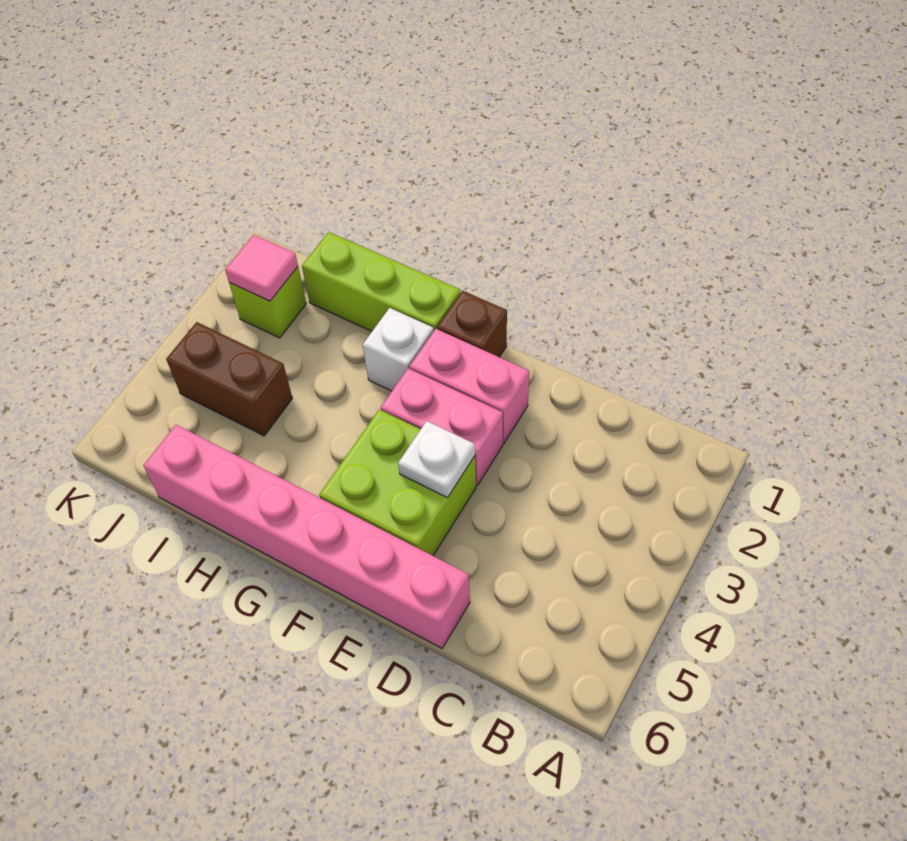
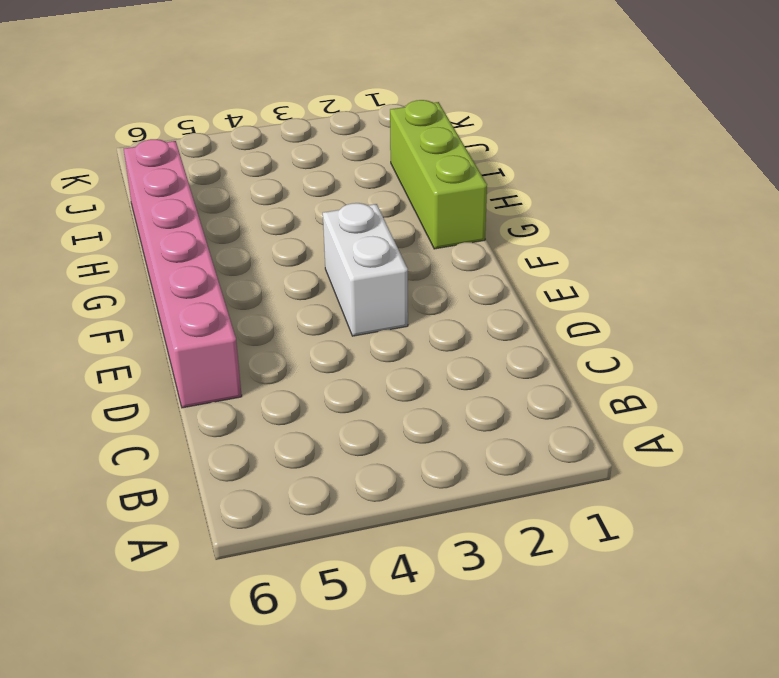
white brick E3:F3 level 1 -> pink brick E3:F3 level 1
none -> pink brick E2:F2 level 1
none -> lime brick E4:F5 level 1

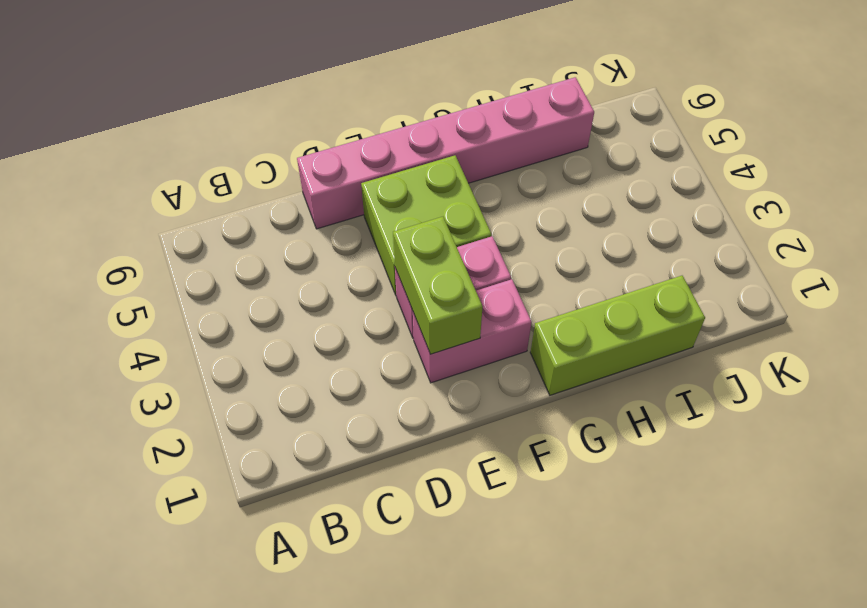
lime brick E2:E3 level 2 -> none
none -> brown brick F1 level 1
none -> white brick G2 level 1

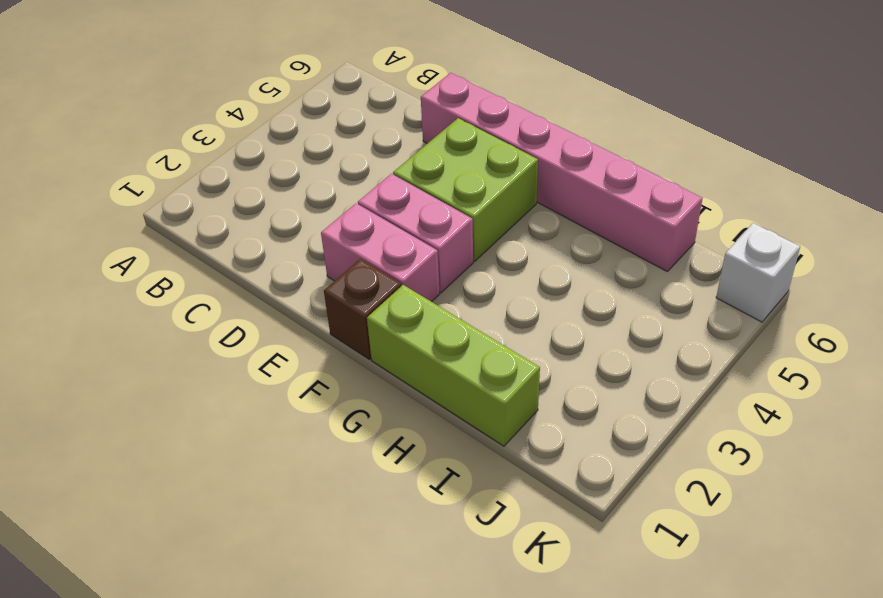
white brick K6 level 1 -> white brick G2 level 1
none -> brown brick I4:J4 level 1
none -> lime brick J2 level 1

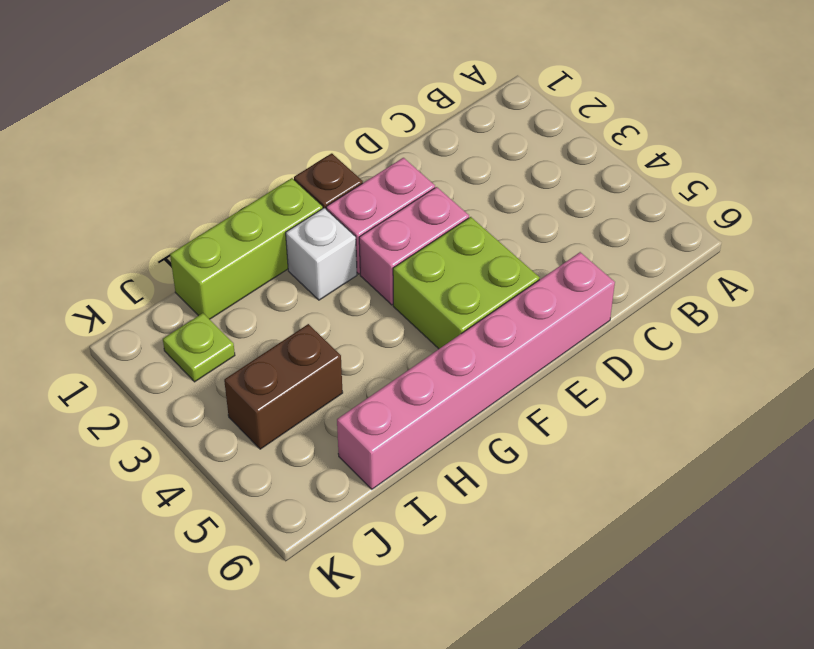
lime plate J2 level 1 -> lime brick J2 level 1
none -> white plate E4 level 2
none -> pink tile J2 level 2

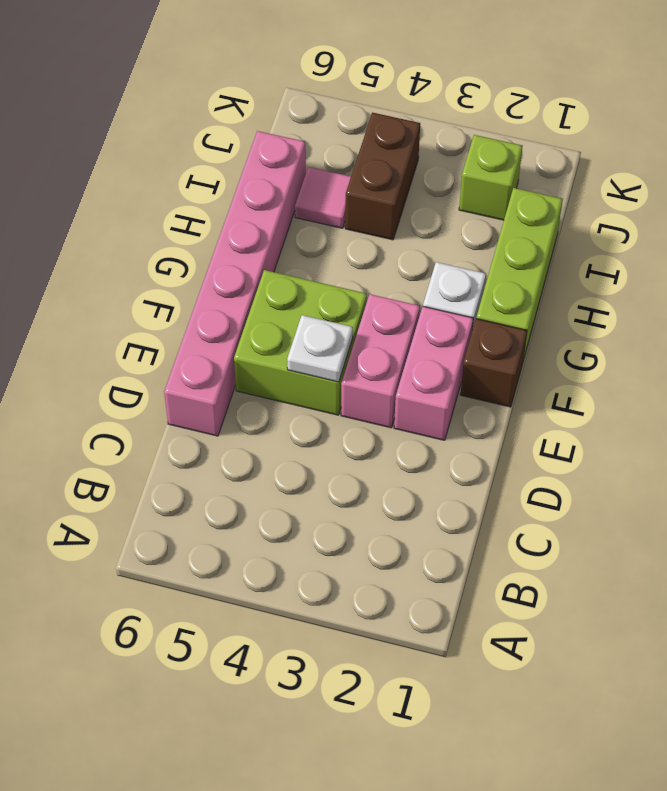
pink tile I5 level 1 -> pink tile J2 level 2

